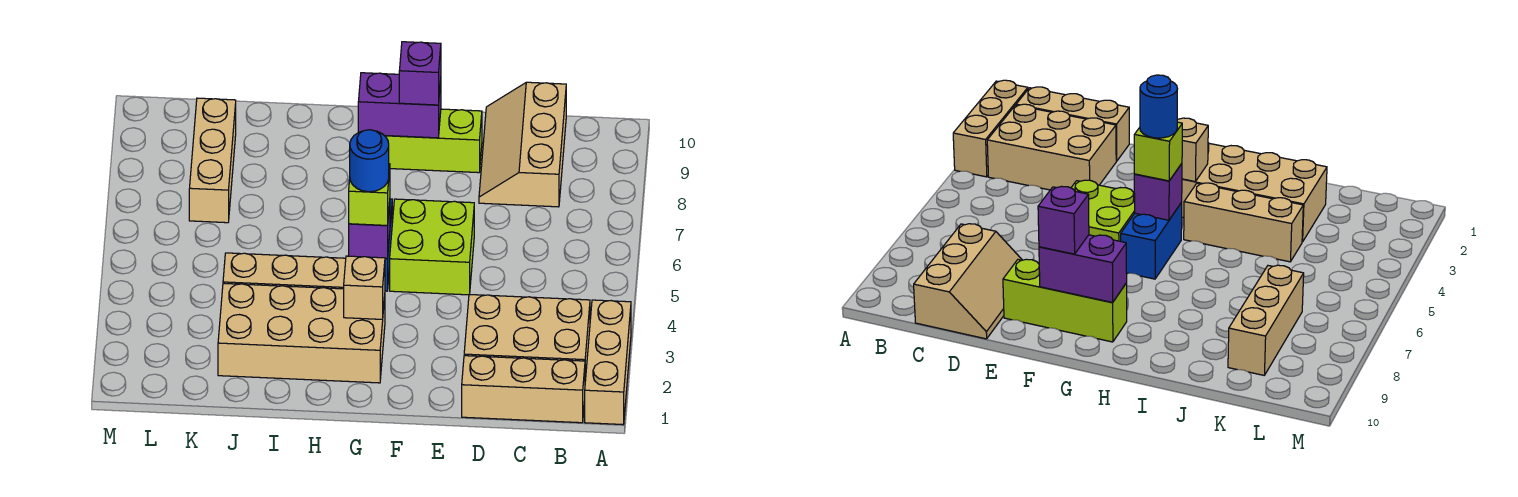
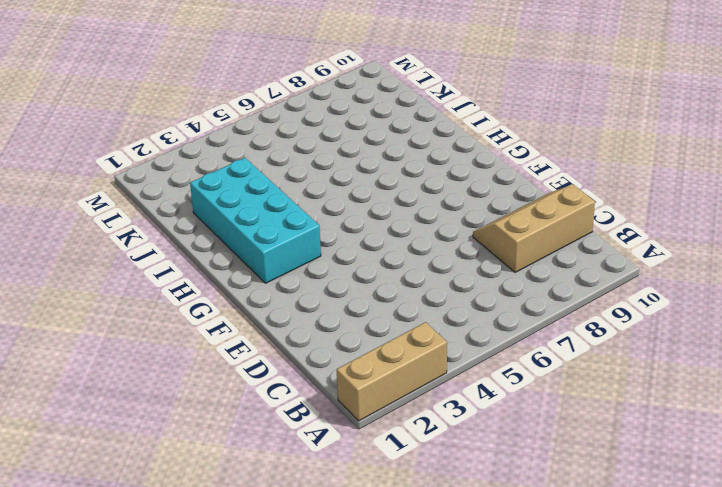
cyan brick G2:J3 level 1 -> tan brick G2:J3 level 1
none -> tan brick B1:D1 level 1
none -> tan brick B2:D3 level 1
none -> lime brick E5:F6 level 1

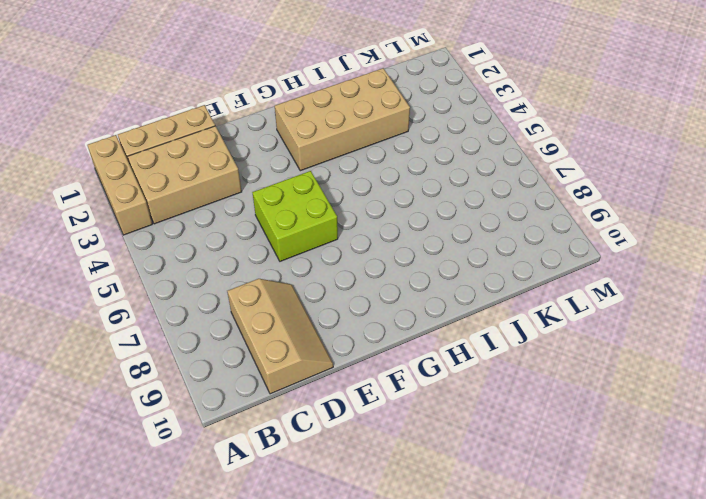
none -> lime brick E9:G9 level 1
none -> blue brick G5:G6 level 1
none -> tan brick H4:J4 level 1

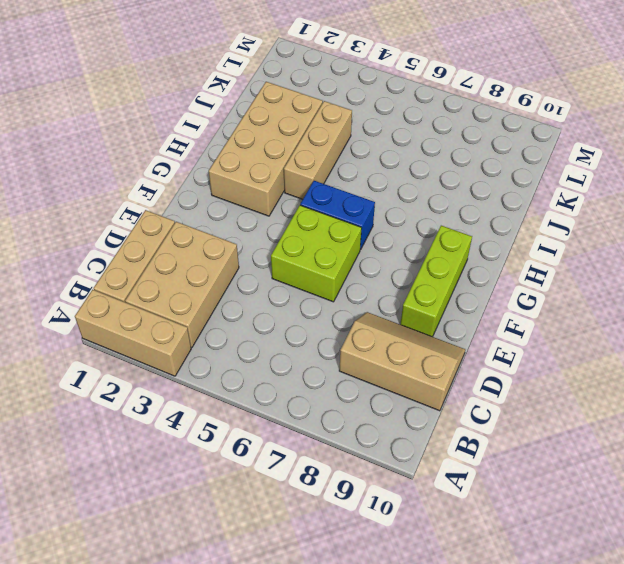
none -> tan brick K7:K9 level 1
none -> purple brick F9:G9 level 2
none -> tan brick G3 level 2

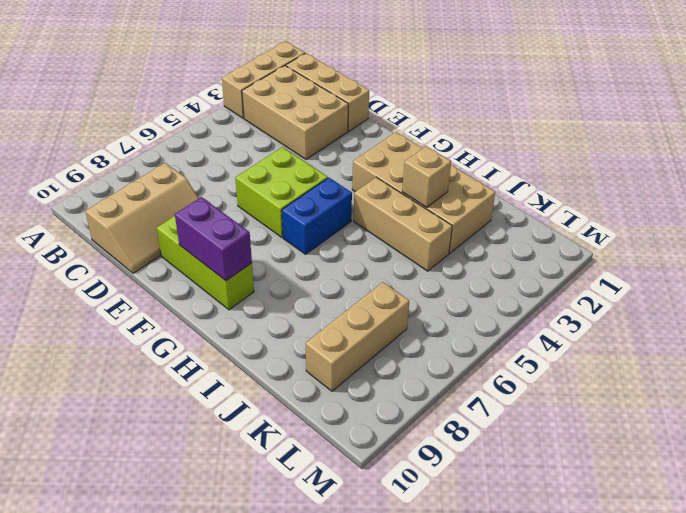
tan brick I3 level 2 -> tan brick G3 level 2
none -> purple brick G5 level 2
none -> purple brick F9 level 3
none -> lime brick G5 level 3

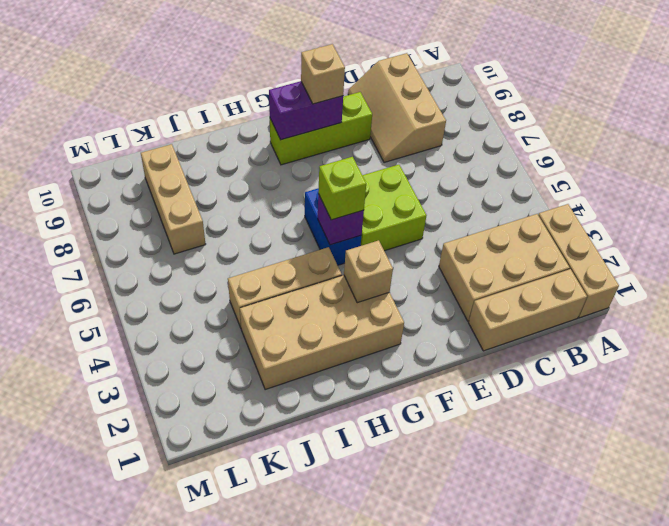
tan brick F9 level 3 -> purple brick F9 level 3
none -> blue round brick G5 level 4

